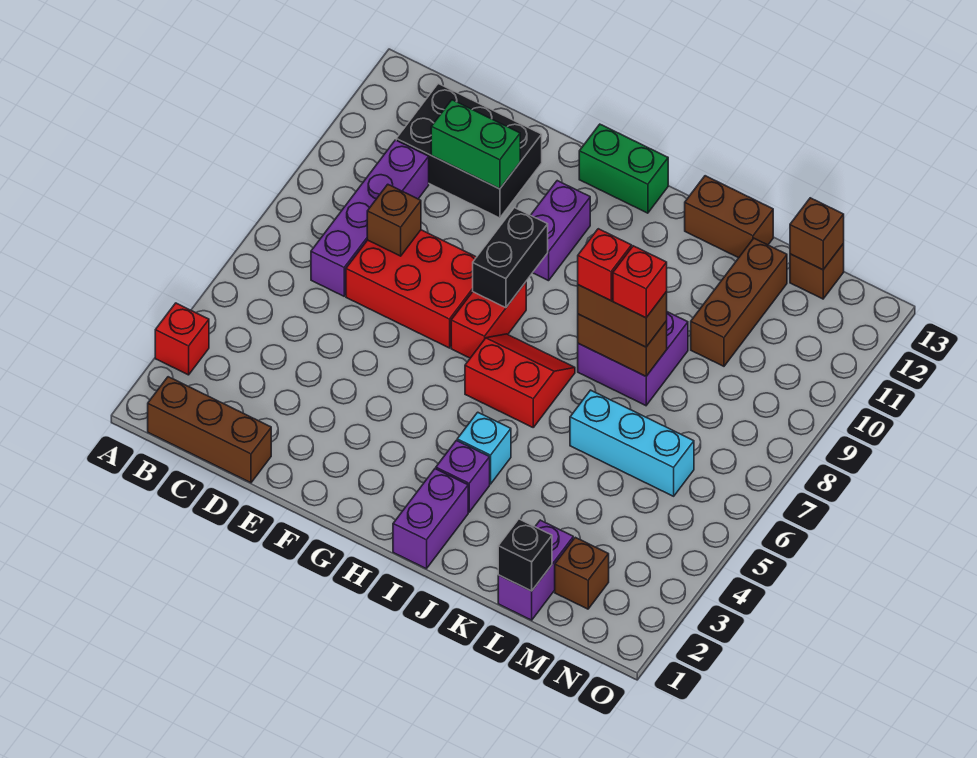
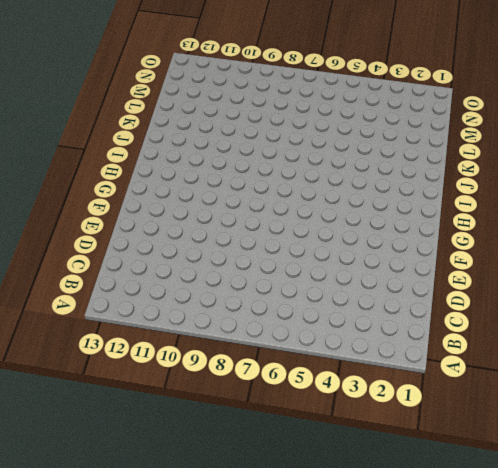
none -> red brick A3 level 1
none -> brown brick B1:D1 level 1
none -> purple brick C7:C10 level 1

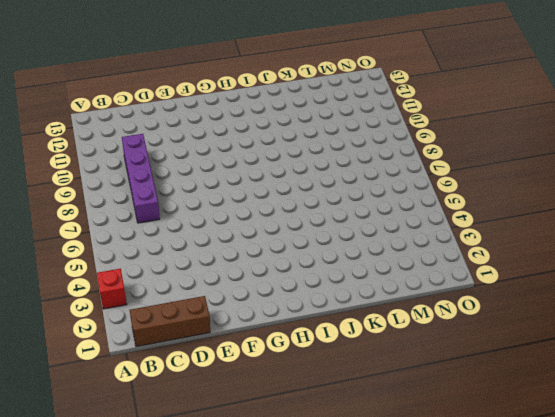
none -> black brick C11:E12 level 1
none -> red brick D7:F8 level 1
none -> red brick G7:G8 level 1

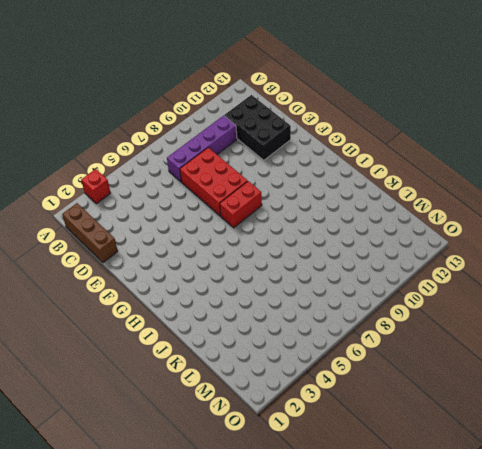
none -> purple brick G10:G11 level 1
none -> green brick G13:H13 level 1
none -> red slope H6:I7 level 1 top 6

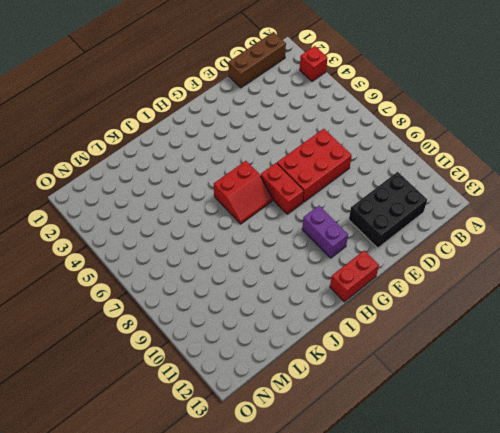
red brick G13:H13 level 1 -> green brick G13:H13 level 1
none -> purple brick C7:C10 level 1
none -> purple brick I1:I2 level 1
none -> purple brick I3 level 1

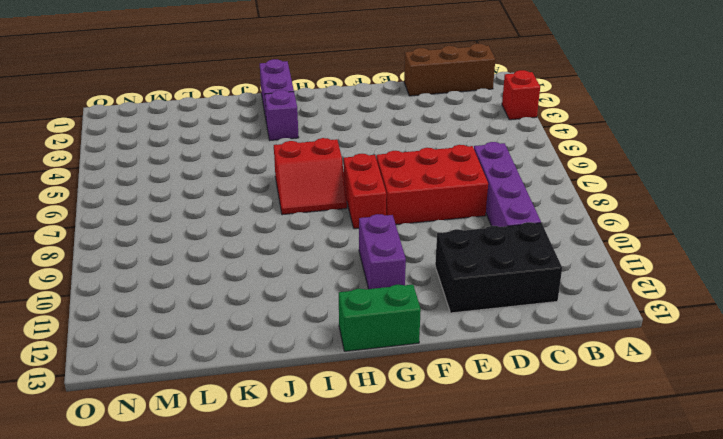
none -> cyan brick I4 level 1
none -> purple brick J8:K9 level 1
none -> brown brick J13:K13 level 1

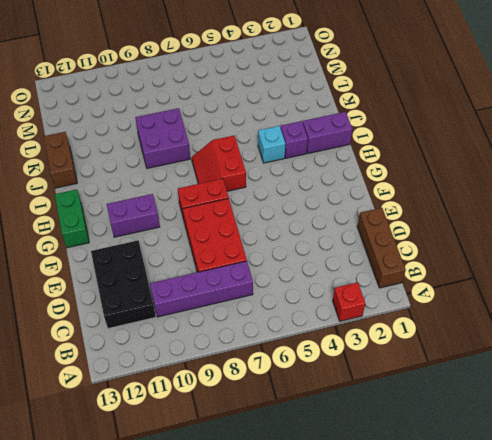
none -> cyan brick K6:M6 level 1
none -> purple brick L1:L2 level 1
none -> brown brick L10:L12 level 1

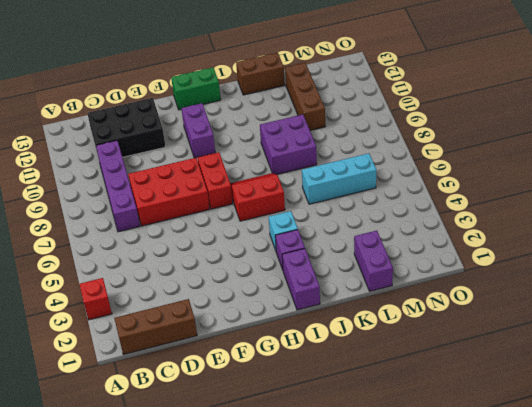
none -> brown brick M2 level 1
none -> brown brick M13 level 1
none -> brown brick D8 level 2

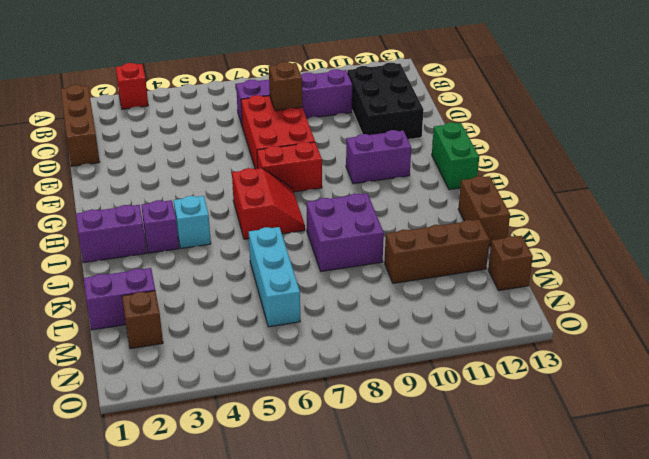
none -> green brick D11:E11 level 2
none -> black brick G8:G9 level 2
none -> brown brick J8:K8 level 2

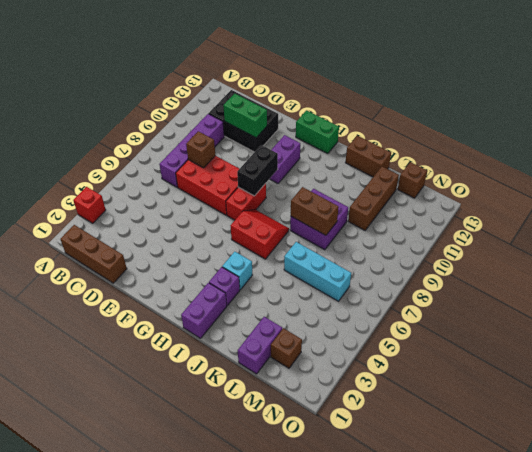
none -> black brick L1 level 2
none -> brown brick M13 level 2
none -> brown brick J8:K8 level 3

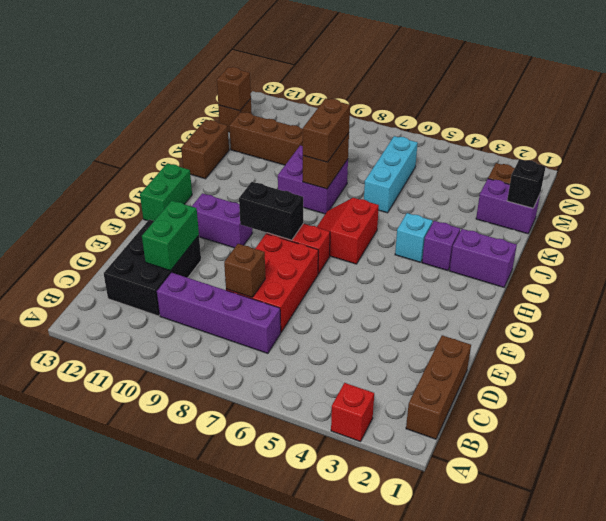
none -> red brick J8 level 4
none -> red brick K8 level 4

